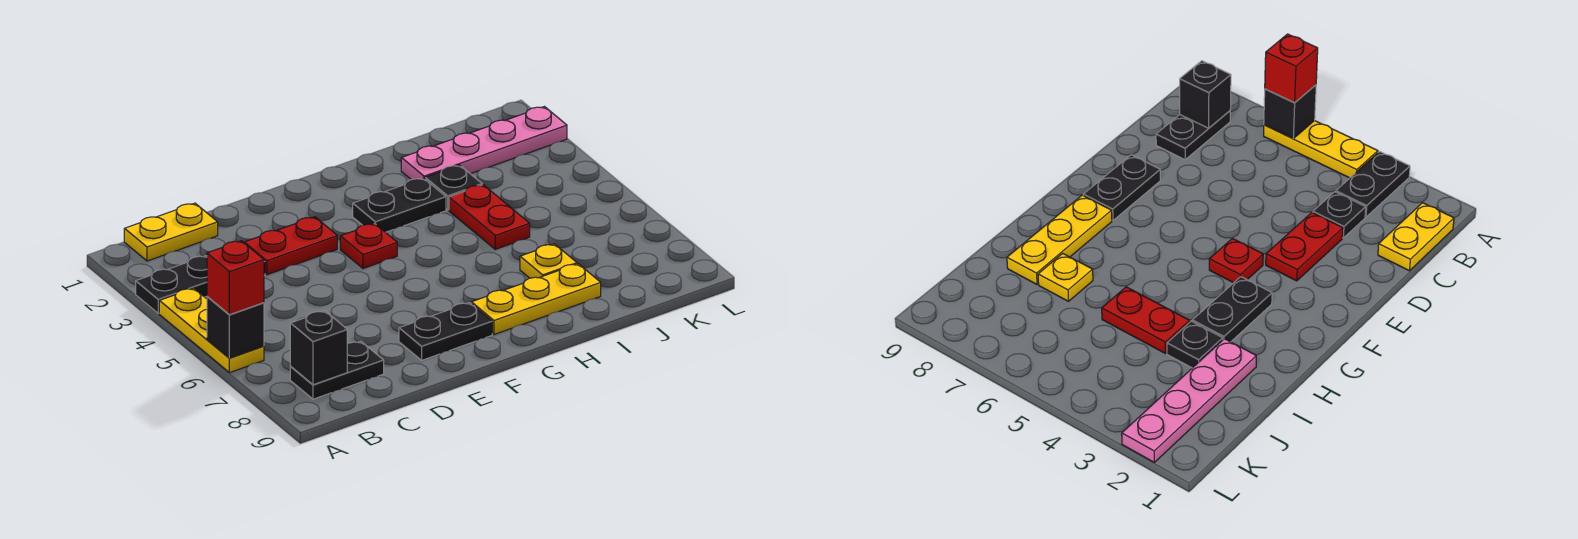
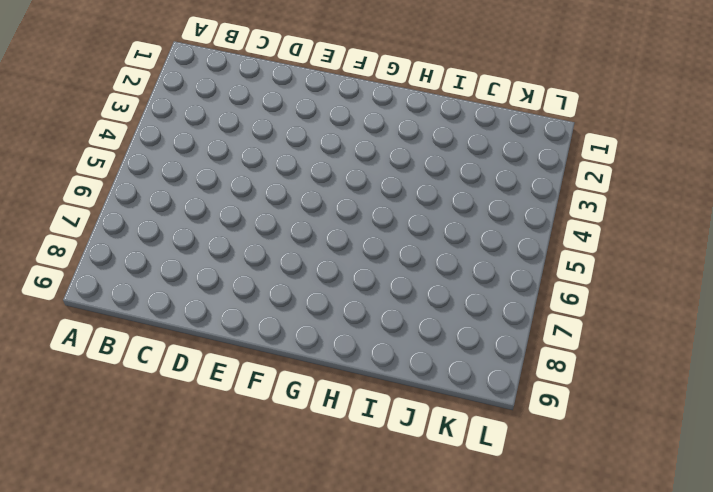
none -> black plate A3:B3 level 1
none -> yellow plate A4:A6 level 1
none -> yellow plate B1:C1 level 1

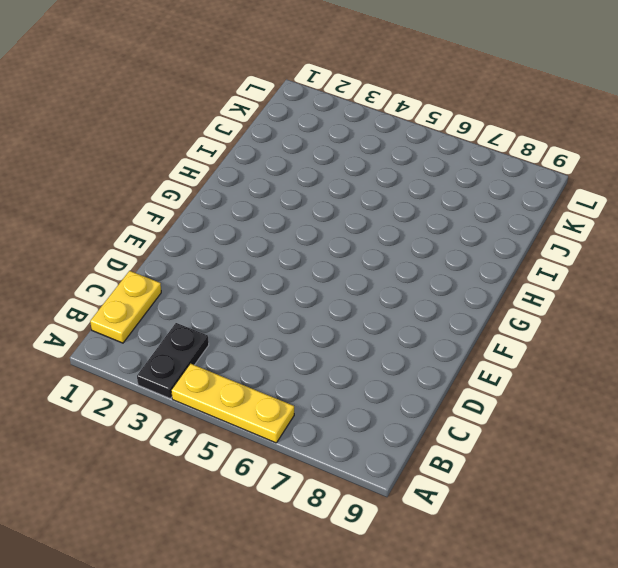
none -> black plate B8:C8 level 1
none -> black plate C3 level 1
none -> red plate D3:E3 level 1

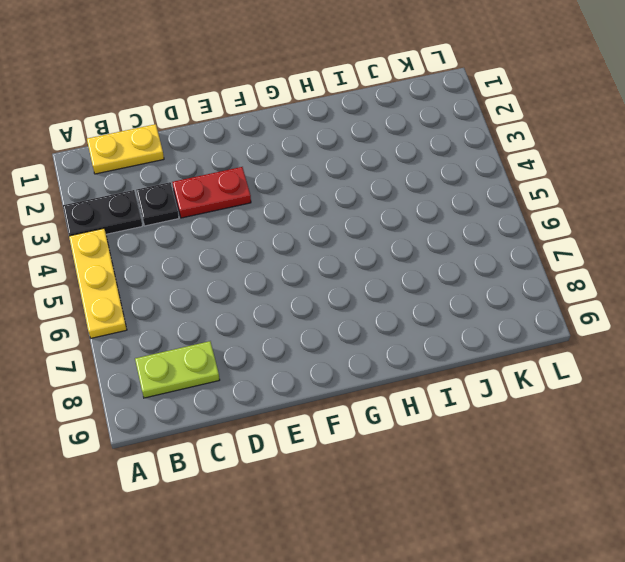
lime plate B8:C8 level 1 -> black plate B8:C8 level 1
none -> black plate E8:F8 level 1
none -> red plate F4 level 1
none -> black plate G3:H3 level 1

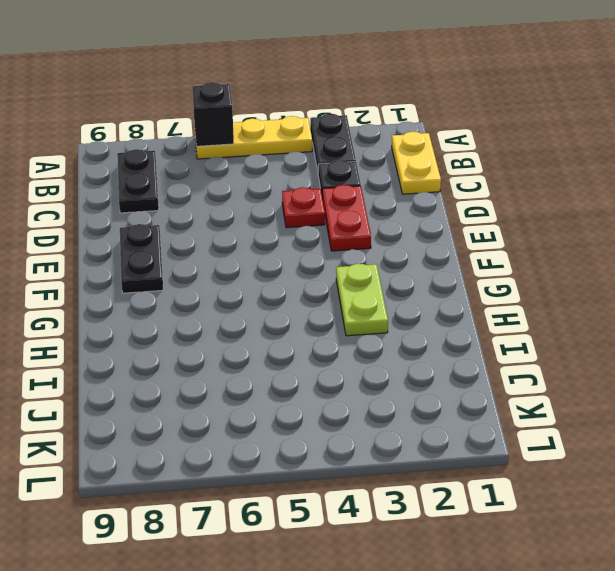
red plate D4 level 1 -> red plate F4 level 1
lime plate G3:H3 level 1 -> black plate G3:H3 level 1
none -> yellow plate G8:I8 level 1
none -> pink plate I2:L2 level 1
none -> black plate I3 level 1

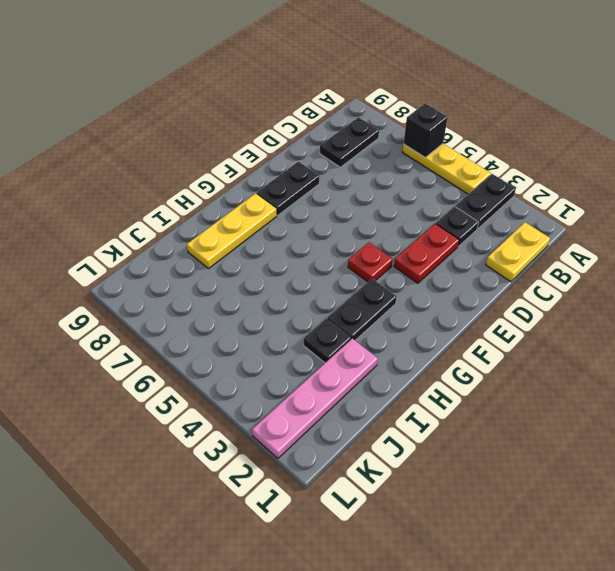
none -> red plate I4:I5 level 1
none -> yellow plate I7 level 1
none -> black brick B8 level 2

